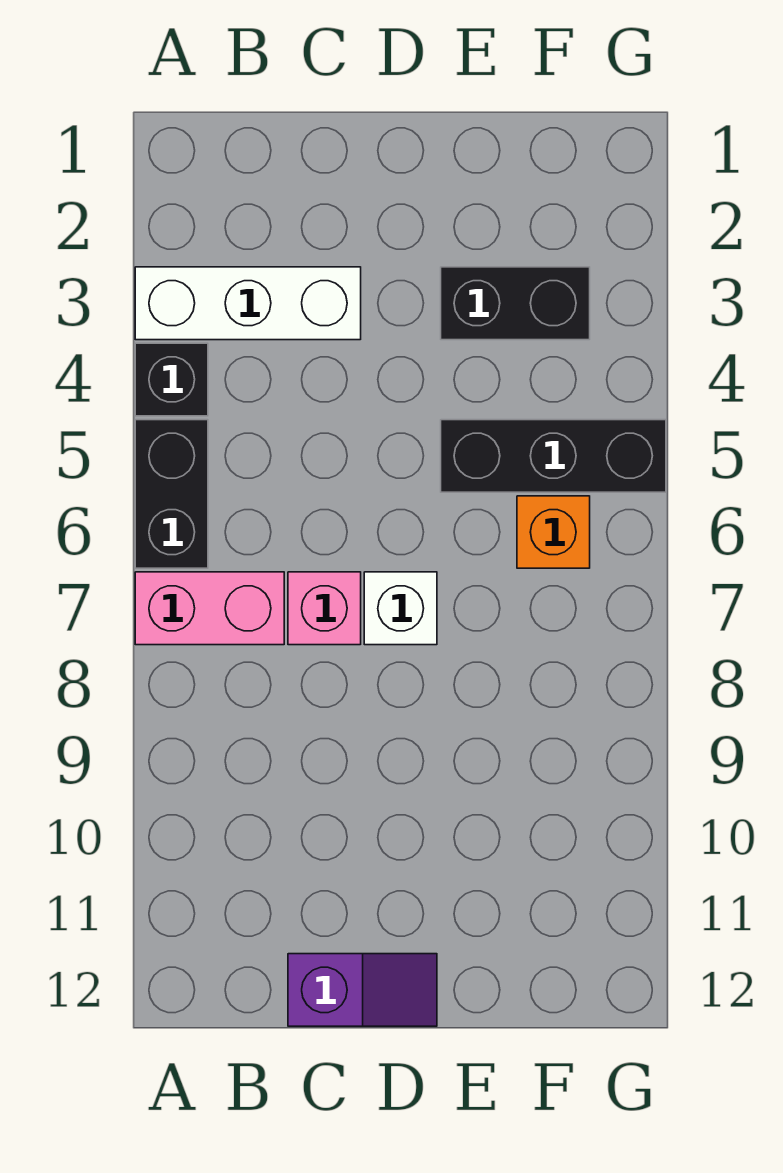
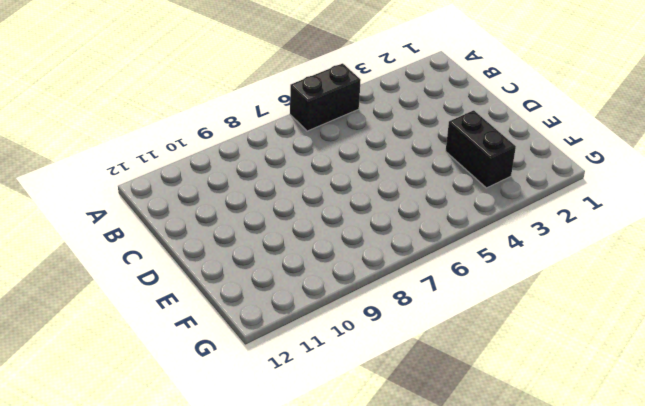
none -> white brick A3:C3 level 1
none -> black brick A4 level 1

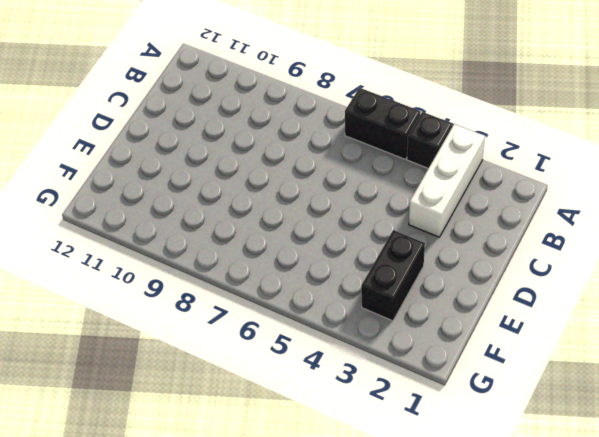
none -> pink brick A7:B7 level 1
none -> pink brick C7 level 1

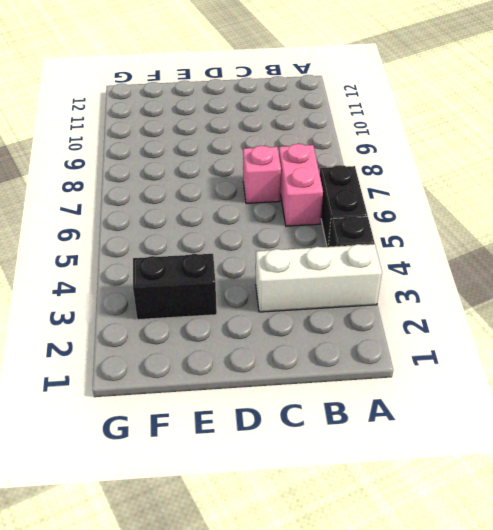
pink brick B6:B7 level 1 -> pink brick A7:B7 level 1
none -> purple slope C12:D12 level 1 top C
none -> white brick D7 level 1

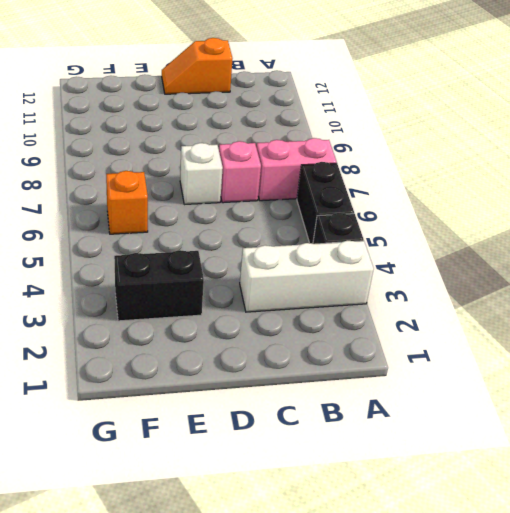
orange slope C12:D12 level 1 top C -> purple slope C12:D12 level 1 top C
none -> black brick E5:G5 level 1

